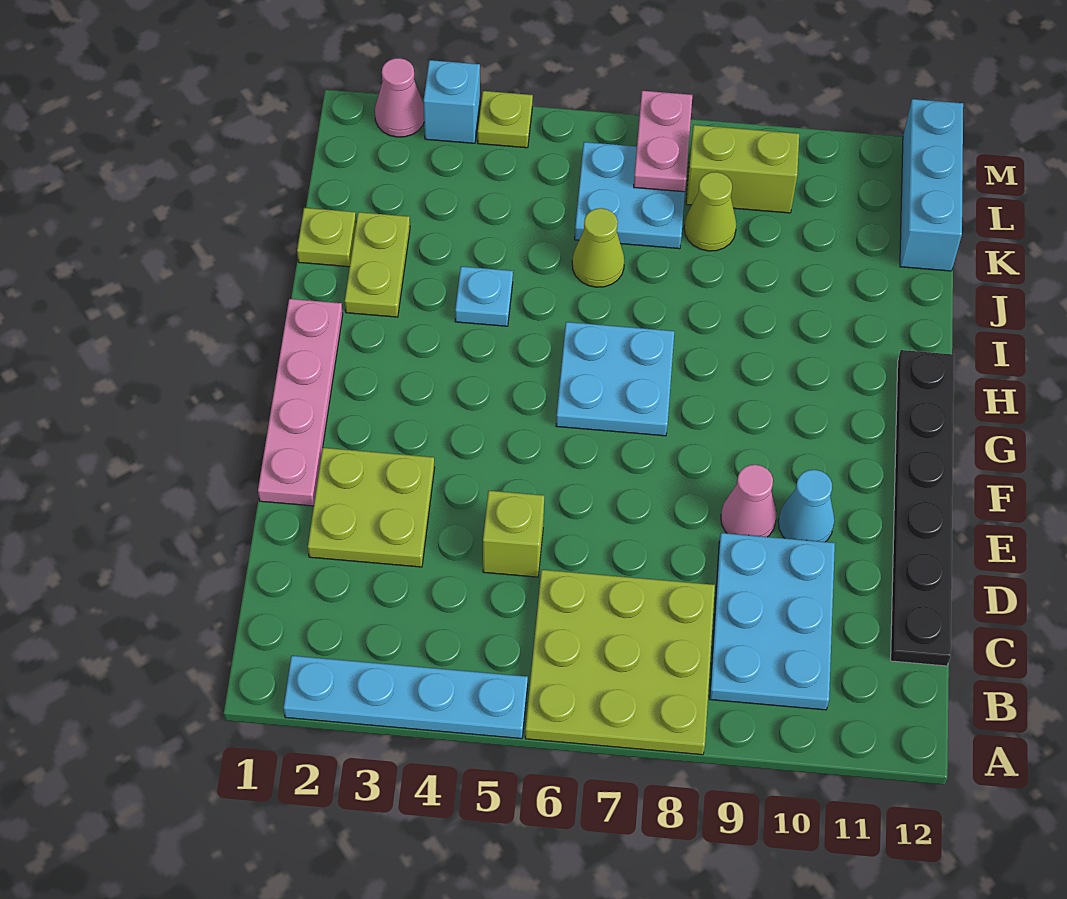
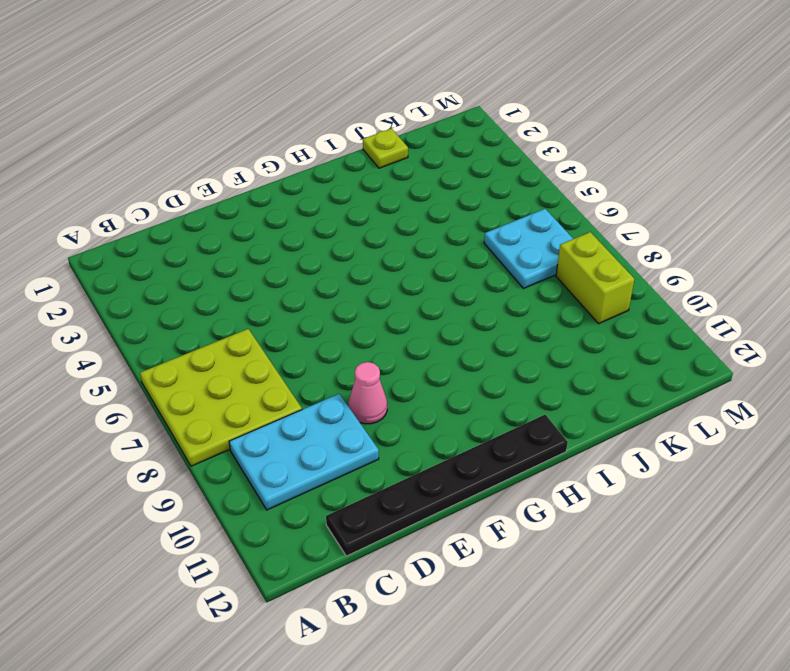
none -> cyan plate A2:A5 level 1
none -> lime plate D2:E3 level 1
none -> lime brick D5 level 1

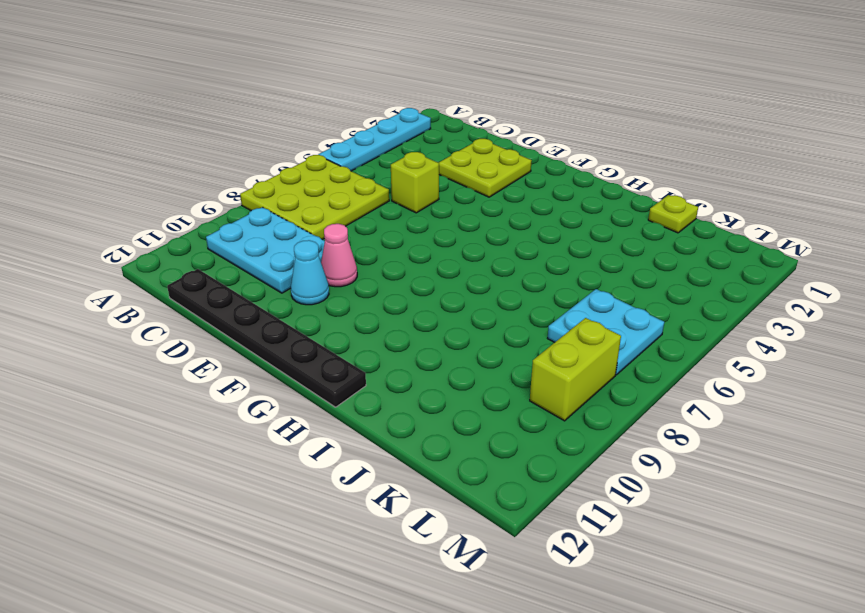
none -> pink plate E1:H1 level 1
none -> cyan plate G6:H7 level 1
none -> lime plate I2:J2 level 1

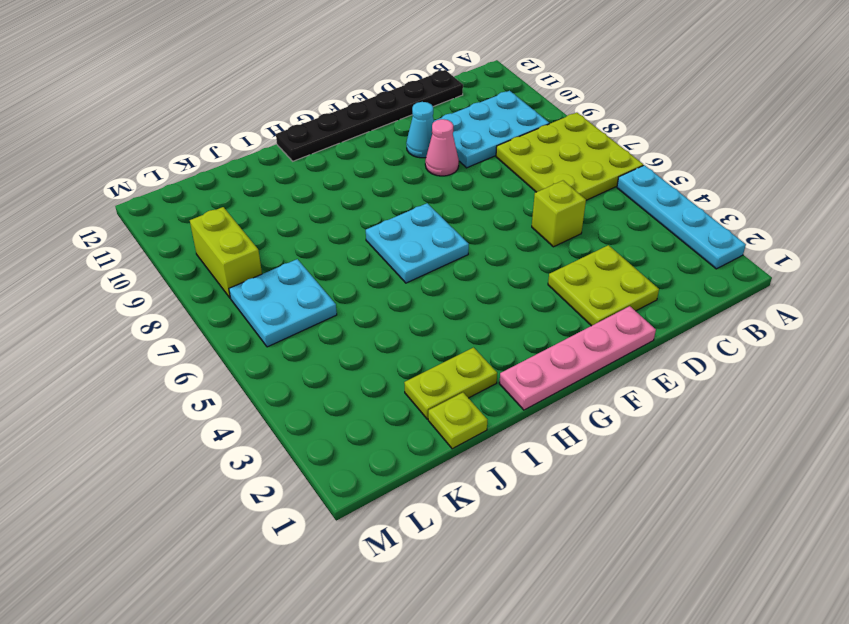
none -> cyan plate I4 level 1
none -> lime cone J6 level 1
none -> lime cone K8 level 1

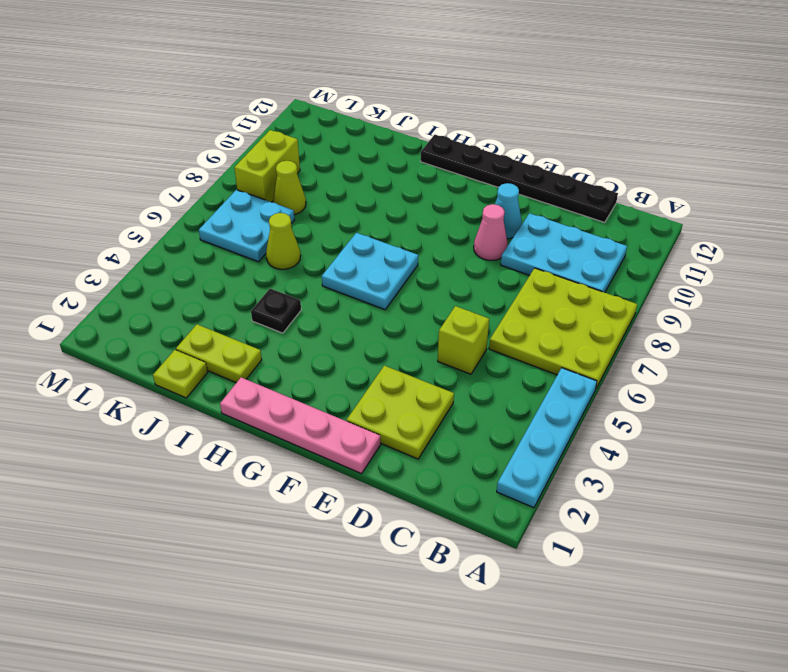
black plate I4 level 1 -> cyan plate I4 level 1
none -> cyan brick K12:M12 level 1
none -> pink cone M2 level 1
none -> cyan brick M3 level 1

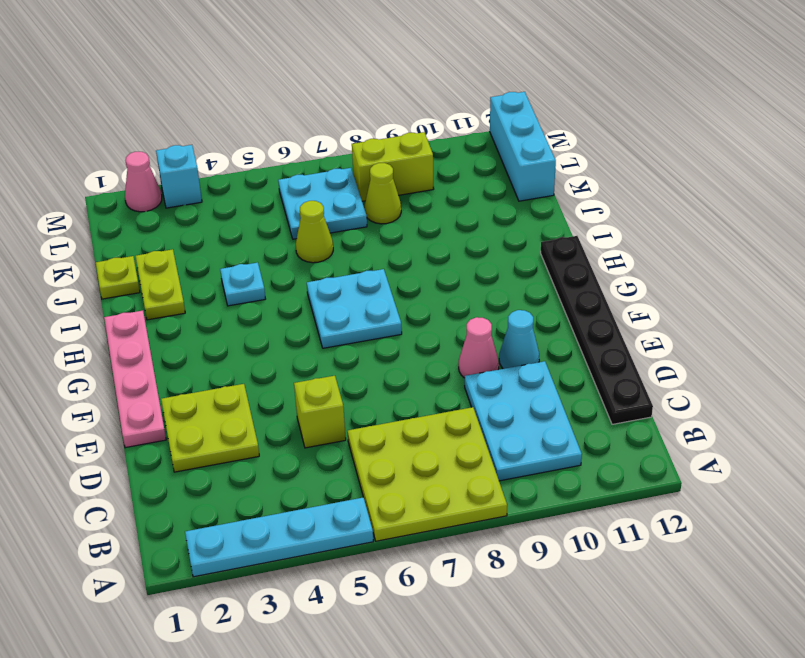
none -> lime plate M4 level 1
none -> pink plate L7:M7 level 2

